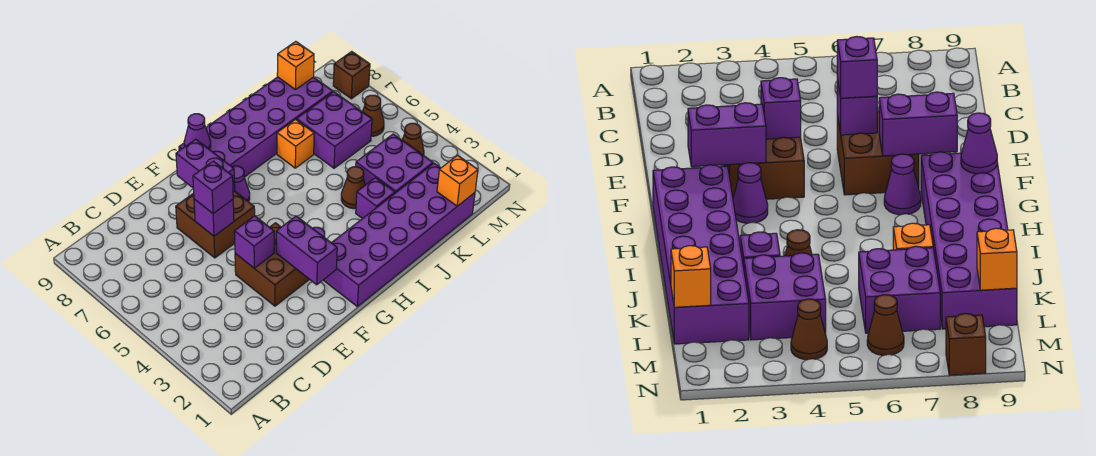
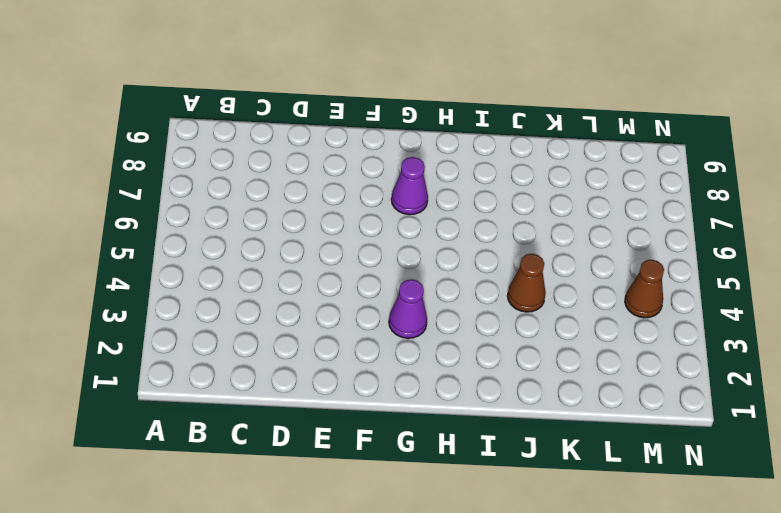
none -> brown brick E3:F4 level 1
none -> brown brick E6:F7 level 1
none -> purple brick G1:L2 level 1

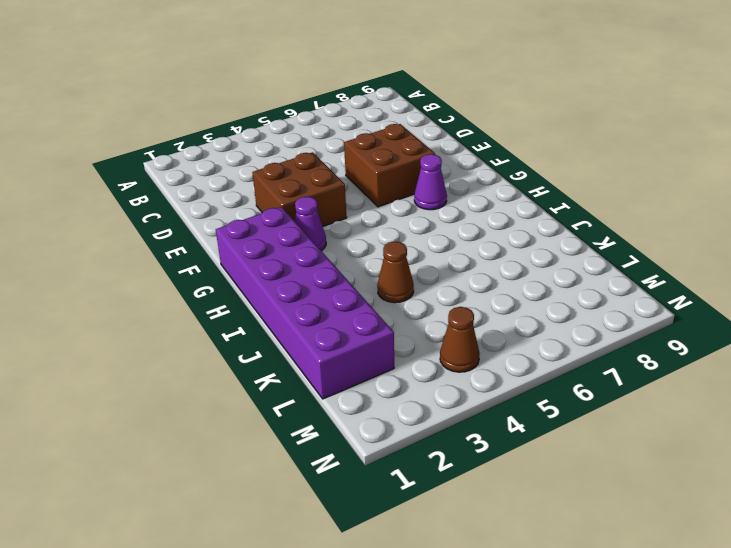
none -> purple brick G8:L9 level 1
none -> purple brick J3 level 1
none -> orange brick J7 level 1

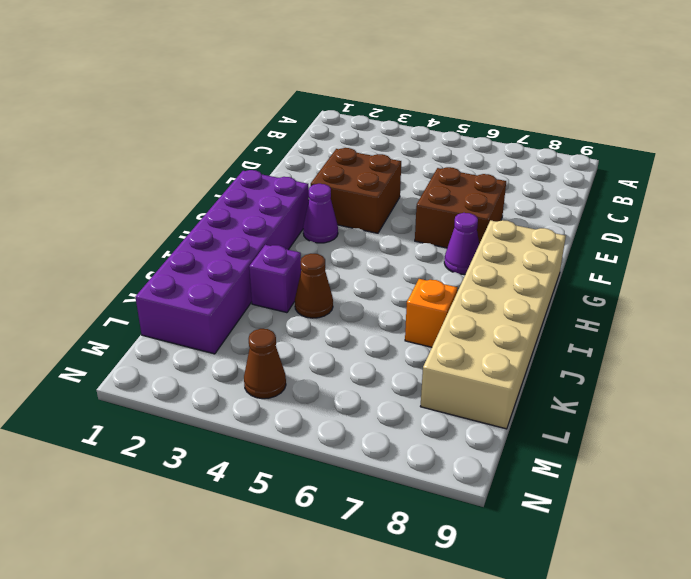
tan brick G8:L9 level 1 -> purple brick G8:L9 level 1
none -> purple brick K3:L4 level 1
none -> purple brick K6:L7 level 1
none -> brown cone M6 level 1

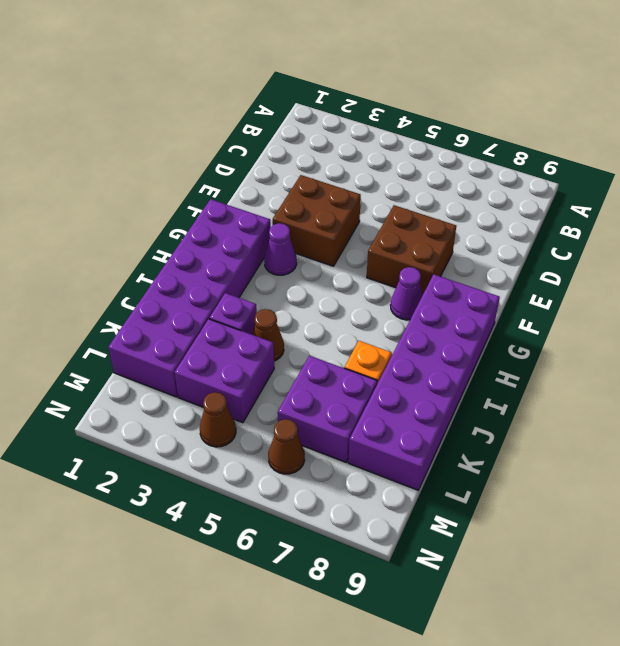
none -> brown brick N8 level 1
none -> purple brick E4 level 2
none -> purple brick E6 level 2

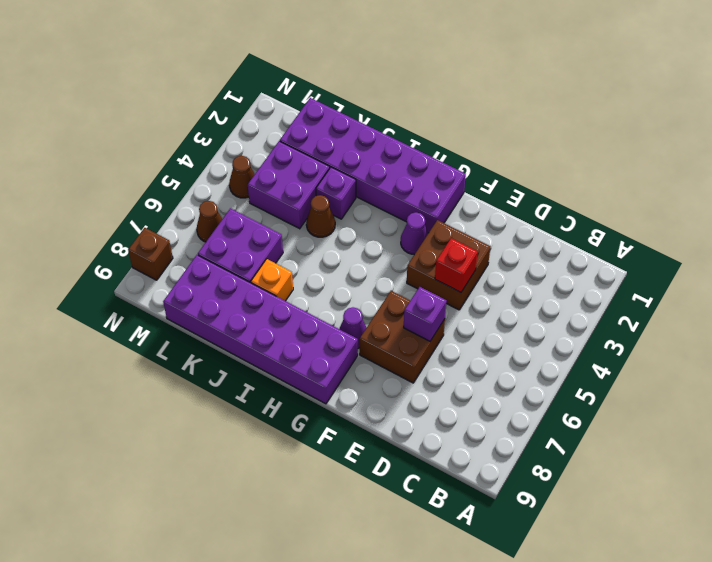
red brick E4 level 2 -> purple brick E4 level 2
none -> purple brick F2:F3 level 2
none -> purple brick F7:F8 level 2
none -> purple cone G9 level 2

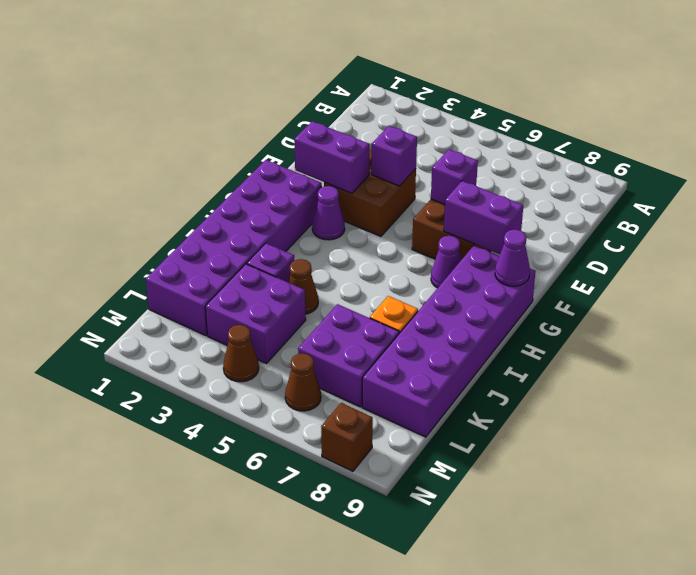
none -> orange brick L1 level 2
none -> orange brick L9 level 2
none -> purple brick E6 level 3

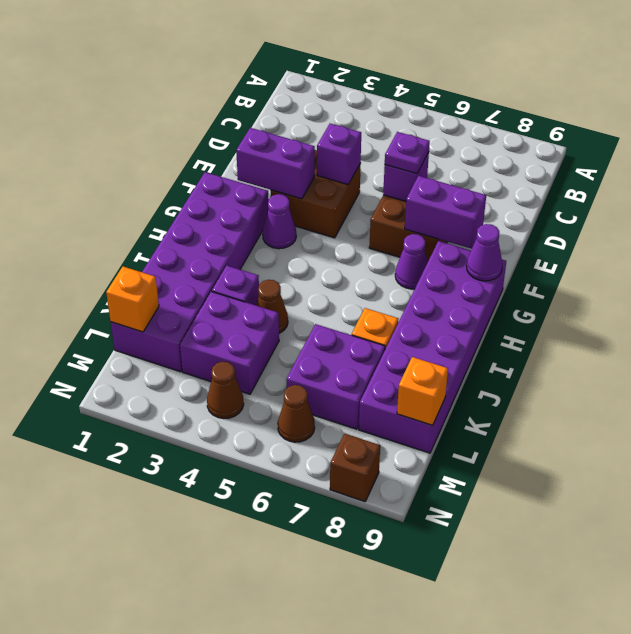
purple plate E6 level 3 -> purple brick E6 level 3

